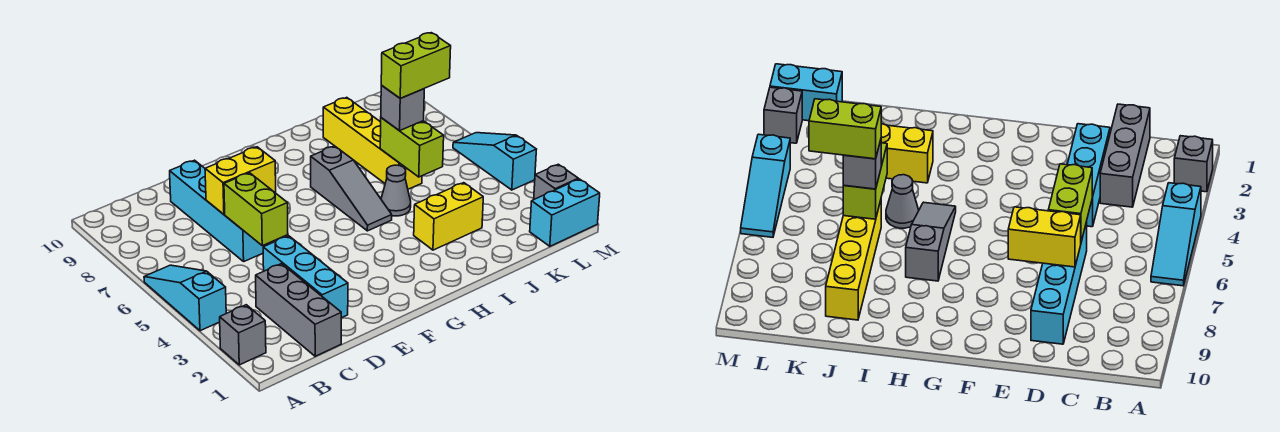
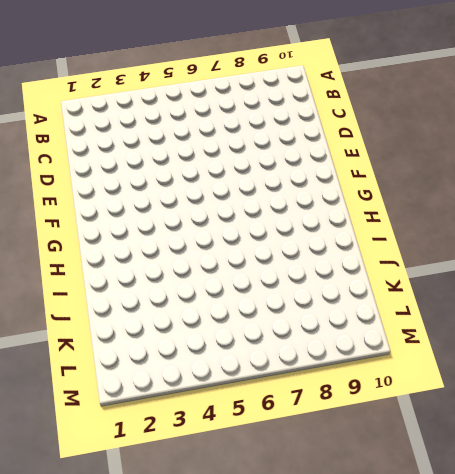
none -> grey brick A2 level 1
none -> cyan slope A4:A6 level 1 top 4
none -> grey brick C1:C3 level 1

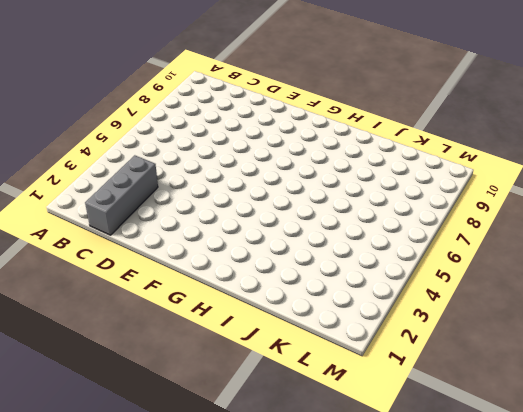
none -> grey brick A2 level 1
none -> cyan slope A4:A6 level 1 top 4
none -> cyan brick D2:D4 level 1

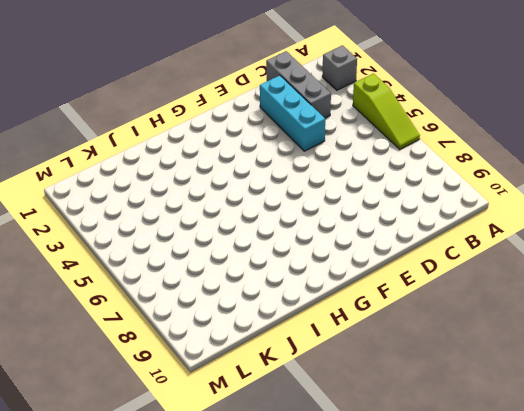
lime slope A4:A6 level 1 top 4 -> cyan slope A4:A6 level 1 top 4
none -> cyan brick D6:D9 level 1
none -> grey slope H5:H7 level 1 top 7
none -> yellow brick I3:J3 level 1

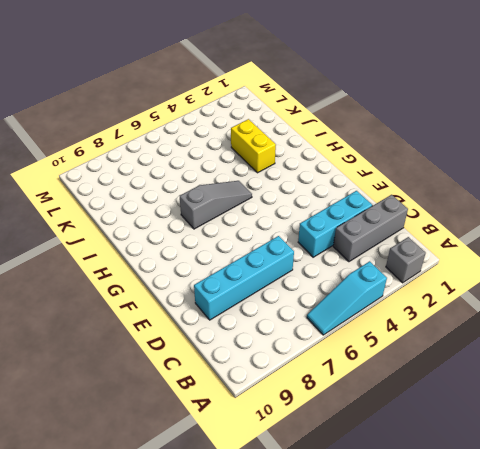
none -> grey cone I5 level 1
none -> yellow brick J6:J9 level 1
none -> cyan brick L1:M1 level 1

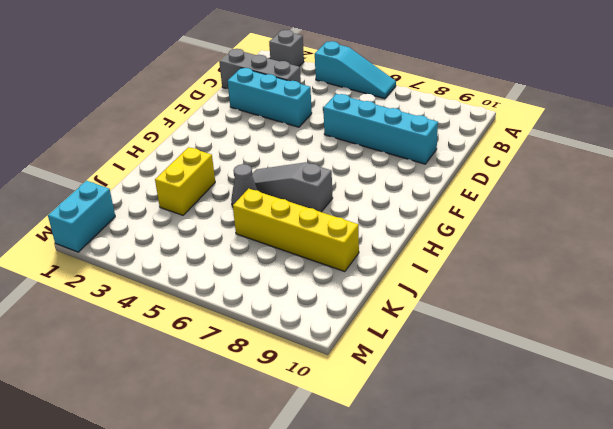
none -> grey brick M2 level 1
none -> cyan slope M4:M6 level 1 top 4
none -> lime brick D5:D6 level 2

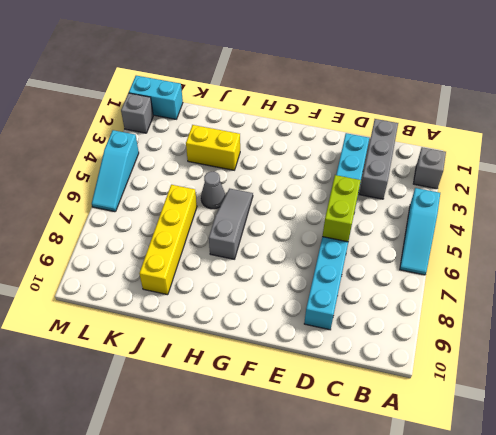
none -> yellow brick D7:E7 level 2
none -> lime brick J5:J6 level 2
none -> grey brick J6 level 3

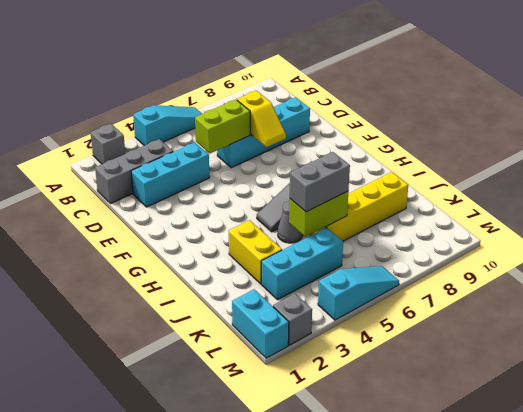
yellow slope D7:E7 level 2 top D -> yellow brick D7:E7 level 2
grey brick J5:J6 level 3 -> grey brick J6 level 3
cyan brick K3:K5 level 1 -> none
none -> lime brick J6:K6 level 4

